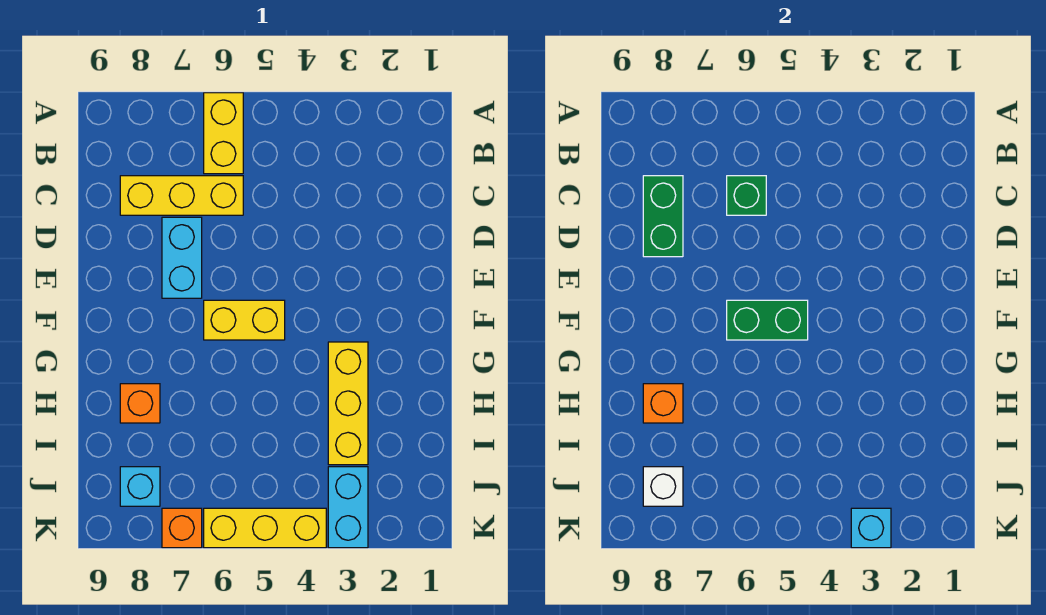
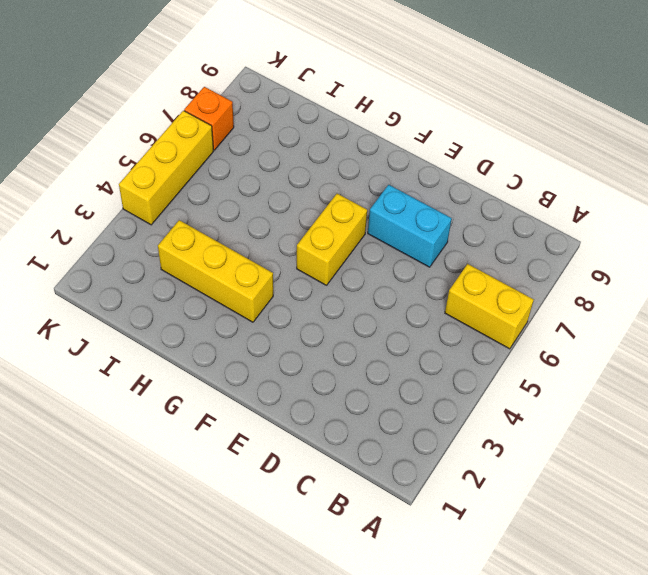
none -> yellow brick C6:C8 level 1
none -> orange brick H8 level 1
none -> cyan brick J3:K3 level 1

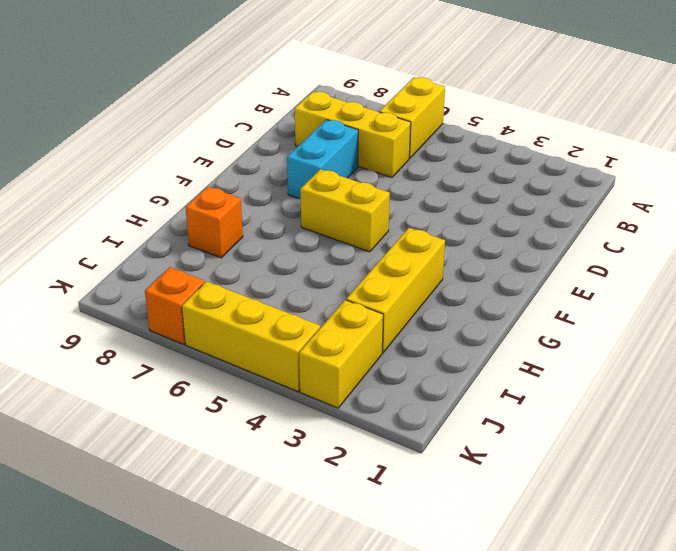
yellow brick J3:K3 level 1 -> cyan brick J3:K3 level 1
none -> cyan brick J8 level 1
none -> green brick C6 level 2
none -> green brick C8:D8 level 2

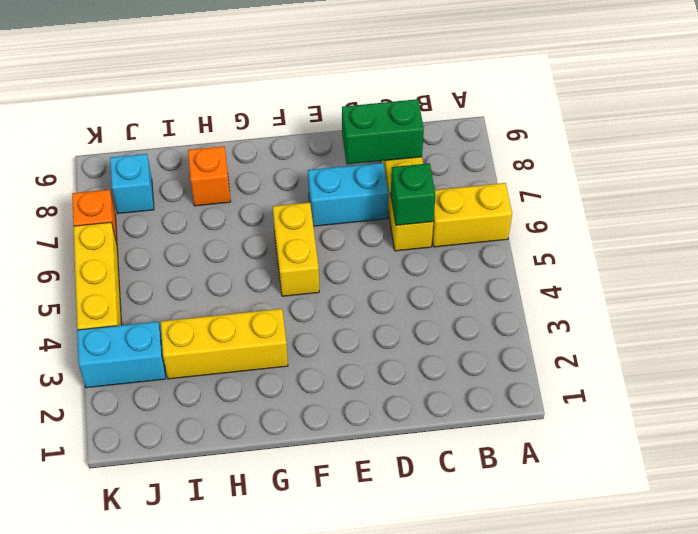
none -> green brick F5:F6 level 2
none -> orange brick H8 level 2
none -> white brick J8 level 2

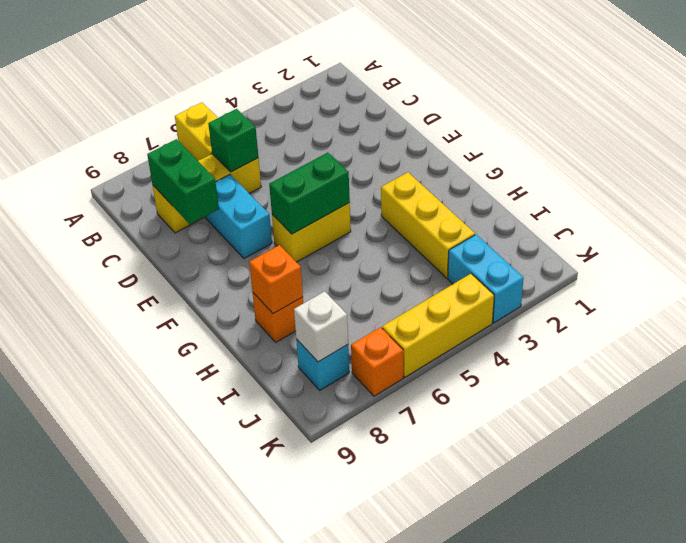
none -> cyan brick K3 level 2

